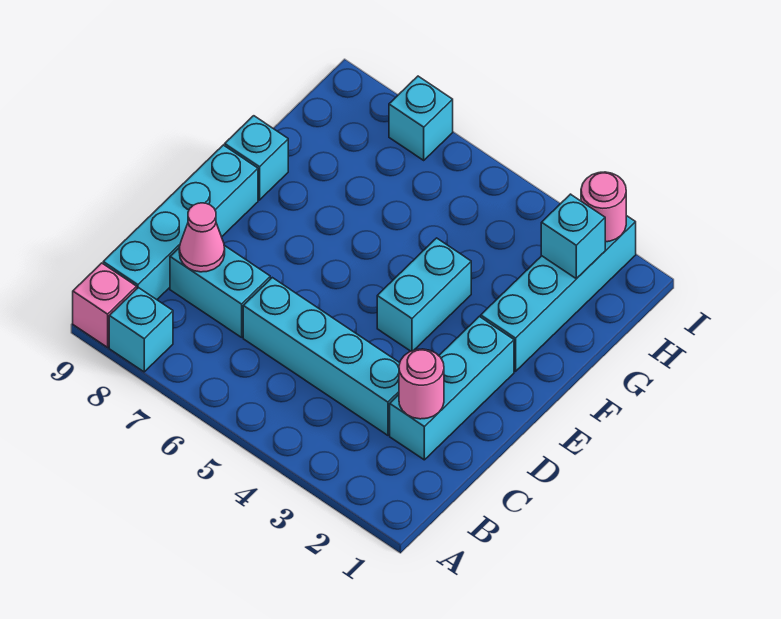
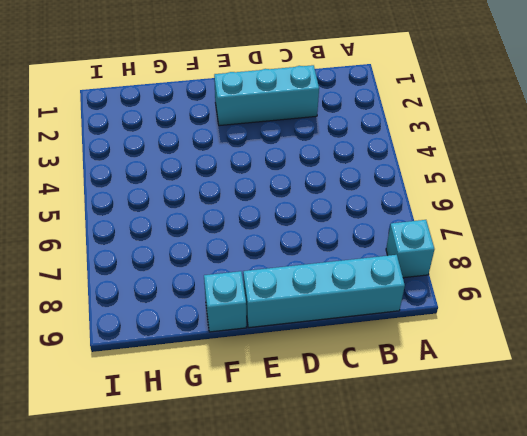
none -> pink brick A9 level 1
none -> cyan brick C3:C6 level 1
none -> cyan brick C7:C8 level 1

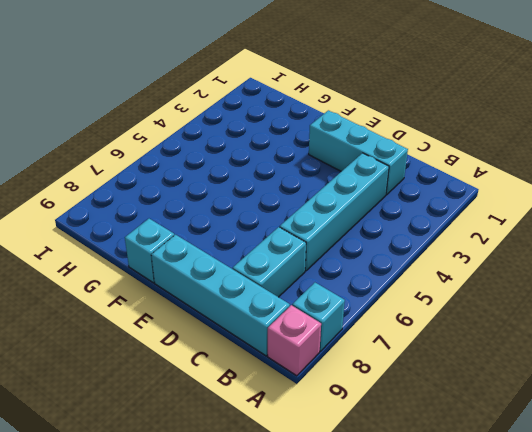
none -> cyan brick E4:F4 level 1
none -> cyan brick F2:I2 level 1
none -> cyan brick I7 level 1

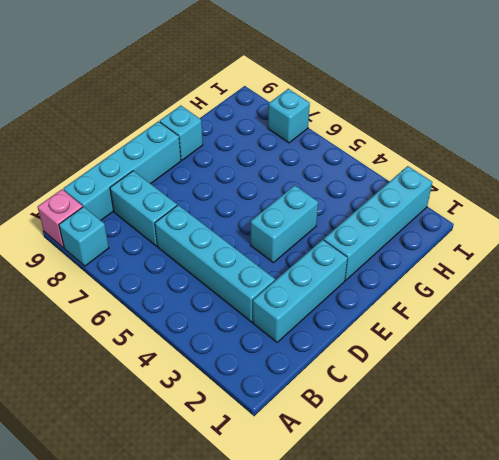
none -> pink round brick C2 level 2
none -> pink cone C8 level 2
none -> cyan brick H2 level 2

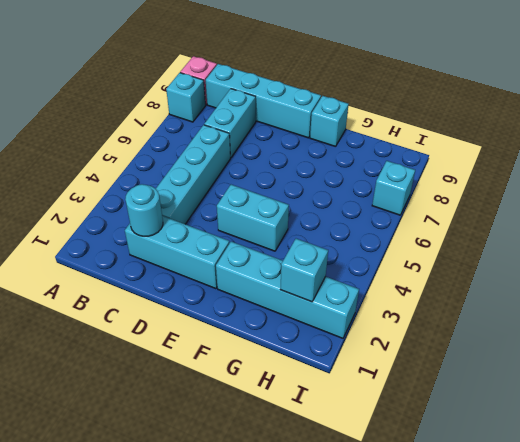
cyan round brick C2 level 2 -> pink round brick C2 level 2
none -> pink cone C8 level 2
none -> pink round brick I2 level 2

